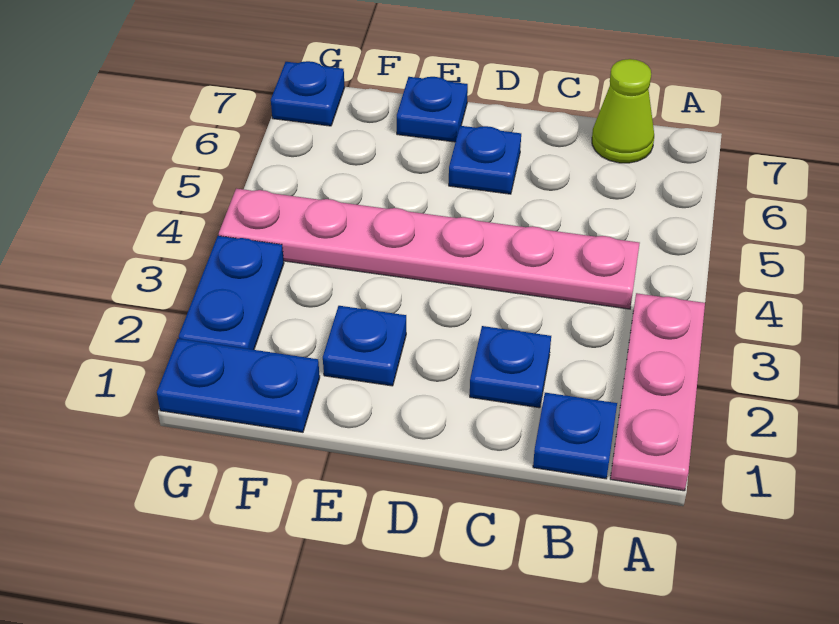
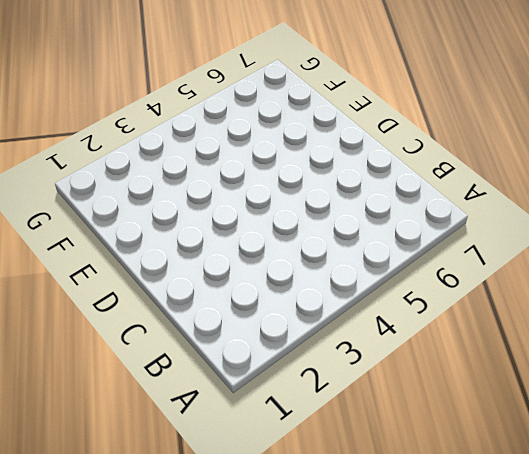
none -> pink plate A1:A3 level 1
none -> blue plate B1 level 1

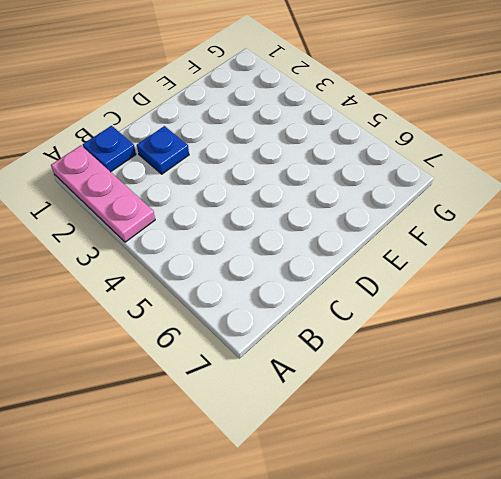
none -> pink plate B4:G4 level 1
none -> lime cone B7 level 1

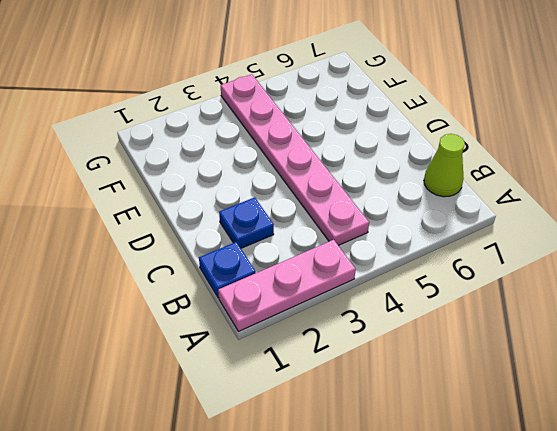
none -> blue plate D6 level 1
none -> blue plate E2 level 1

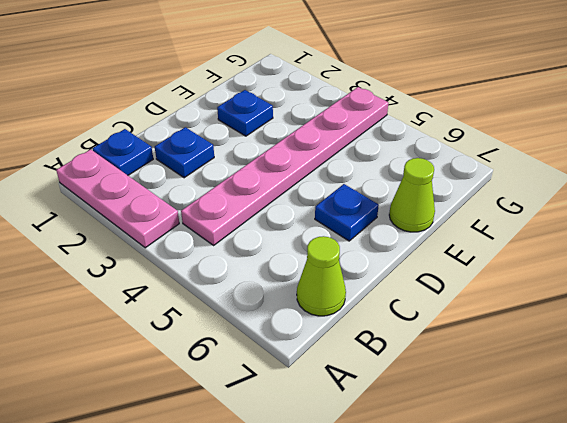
lime cone E7 level 1 -> blue plate E7 level 1
none -> blue plate F1:G1 level 1
none -> blue plate G2:G3 level 1

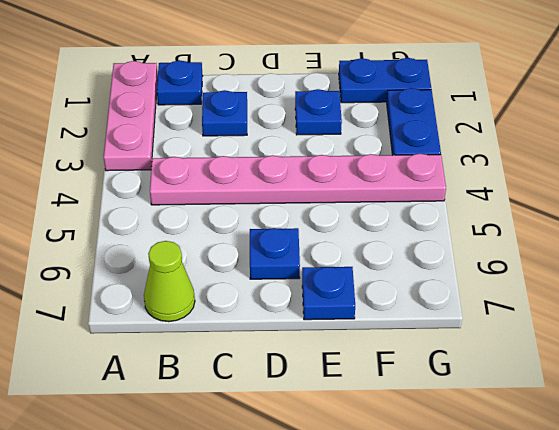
none -> blue plate G7 level 1

